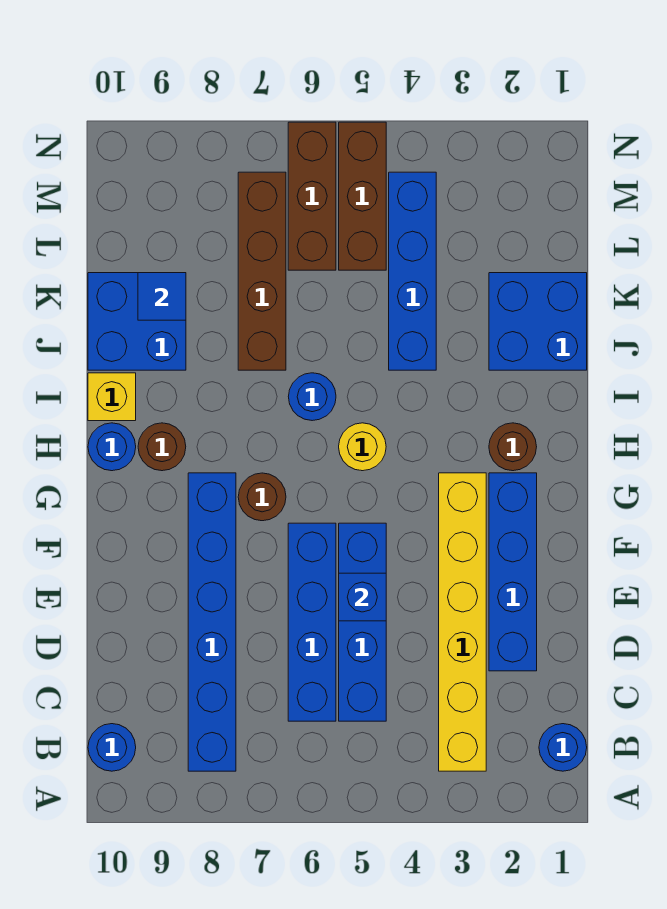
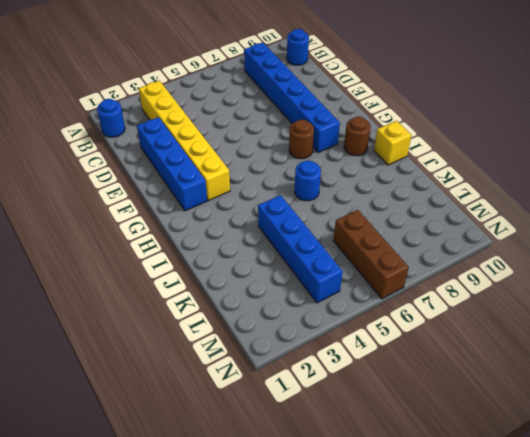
none -> blue brick C5:F5 level 1
none -> blue brick C6:F6 level 1
none -> brown round brick H2 level 1

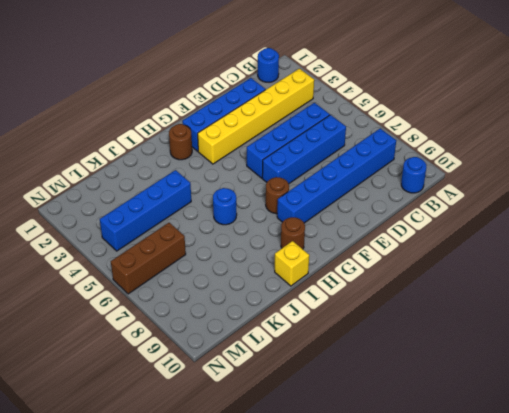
none -> yellow round brick H5 level 1
none -> blue round brick H10 level 1
none -> blue brick J1:K2 level 1

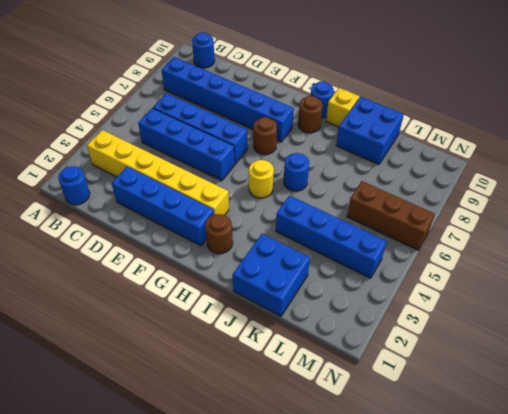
none -> brown brick J7:M7 level 1
none -> brown brick L5:N5 level 1
none -> blue brick E5 level 2

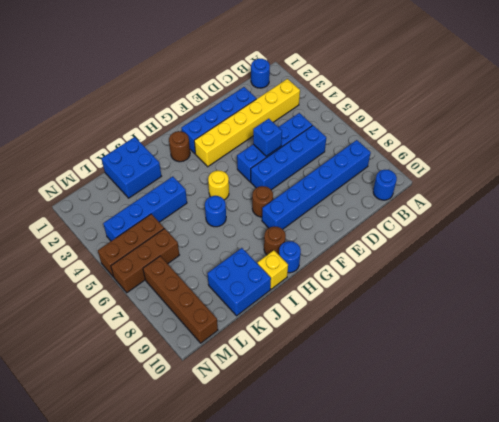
brown brick M7:M10 level 1 -> brown brick J7:M7 level 1
none -> blue tile K9 level 2

